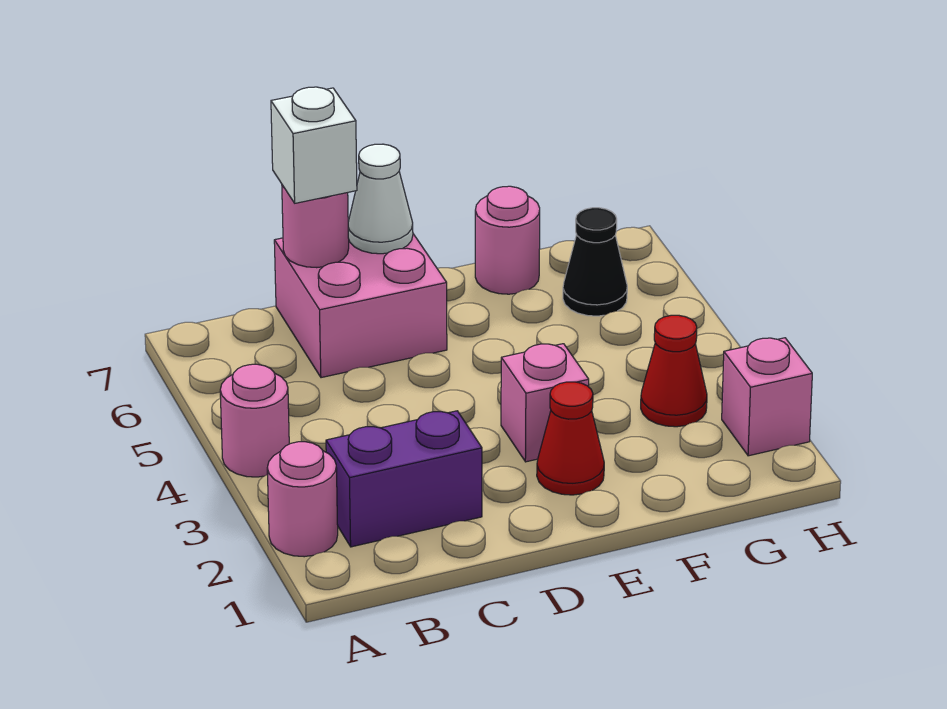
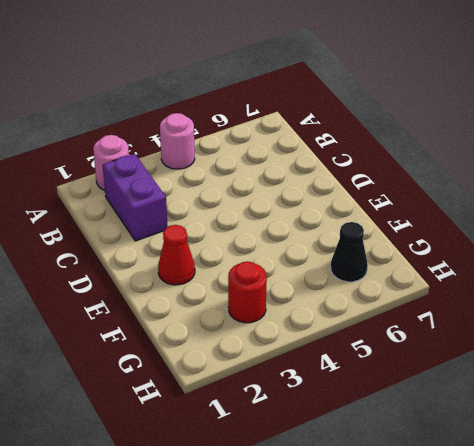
red round brick G3 level 1 -> red cone G3 level 1
none -> pink brick C6:D7 level 1
none -> pink brick E3 level 1
none -> pink round brick F7 level 1

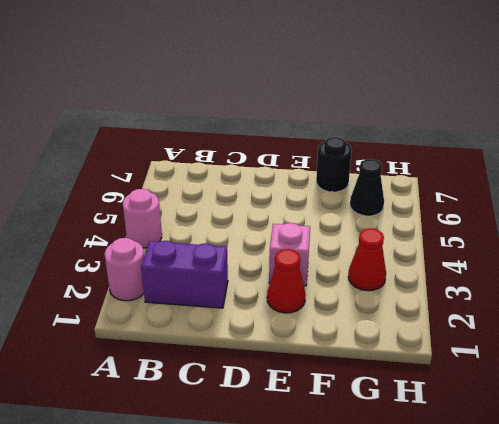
black round brick F7 level 1 -> pink round brick F7 level 1
none -> pink brick C6:D7 level 1
none -> pink brick H2 level 1
none -> pink round brick C7 level 2

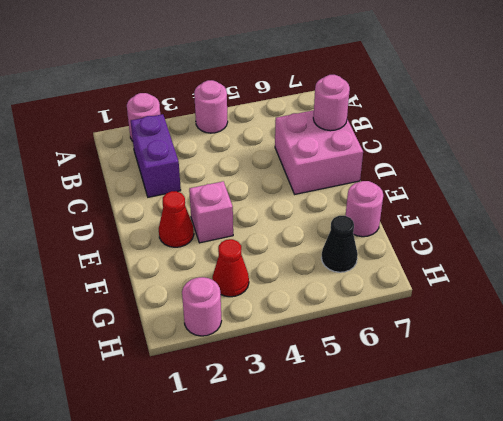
pink round brick H2 level 1 -> pink brick H2 level 1
none -> white cone D7 level 2
none -> white brick C7 level 3

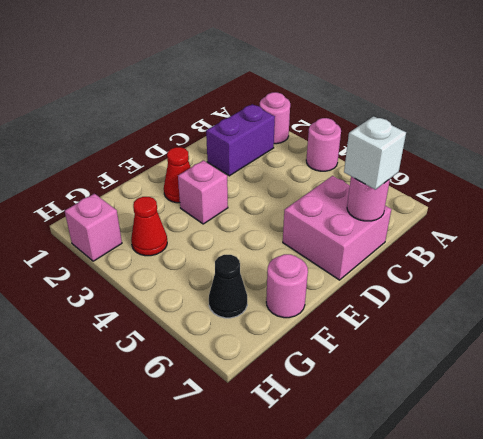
none -> white cone D7 level 2

